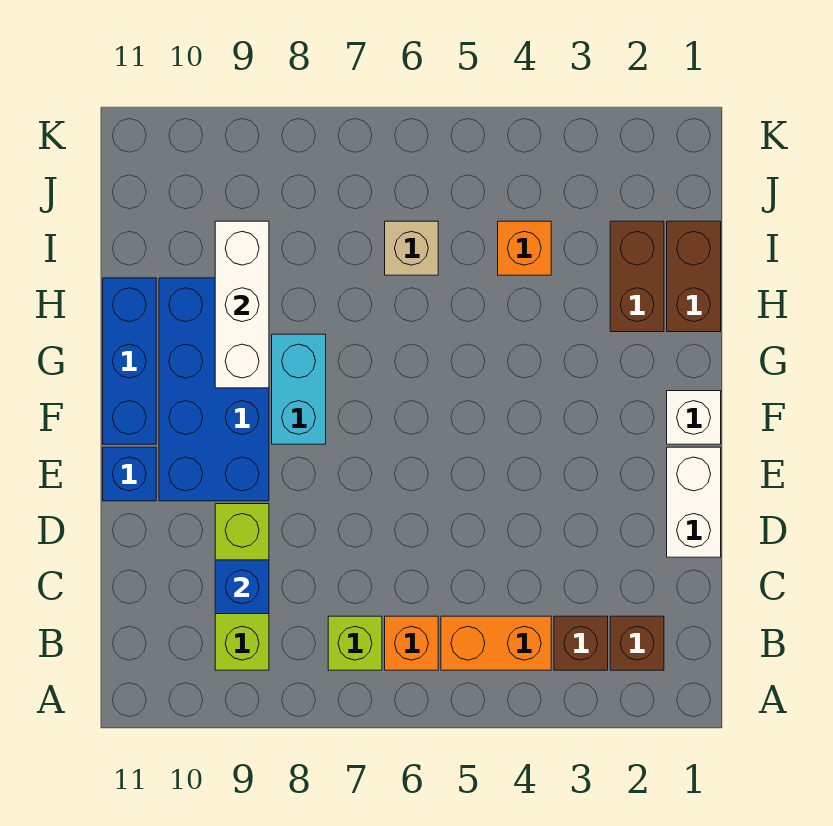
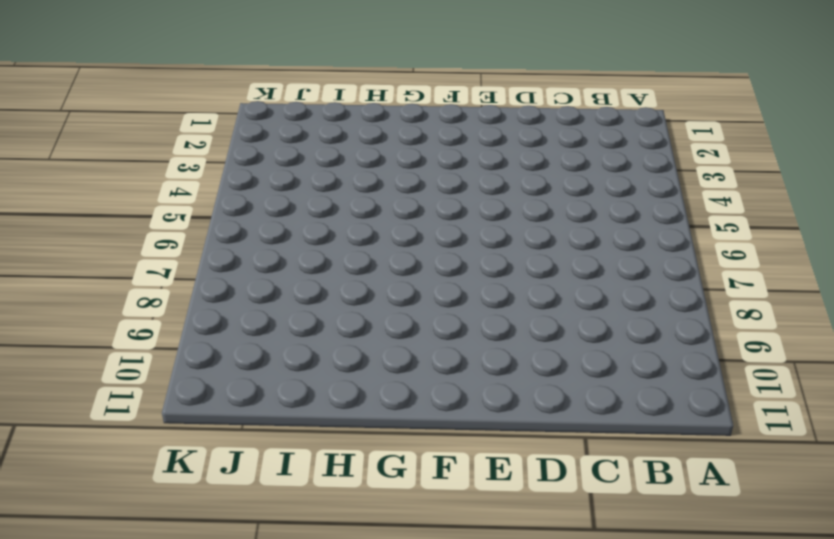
none -> brown brick B2 level 1
none -> brown brick B3 level 1
none -> orange brick B4:B5 level 1

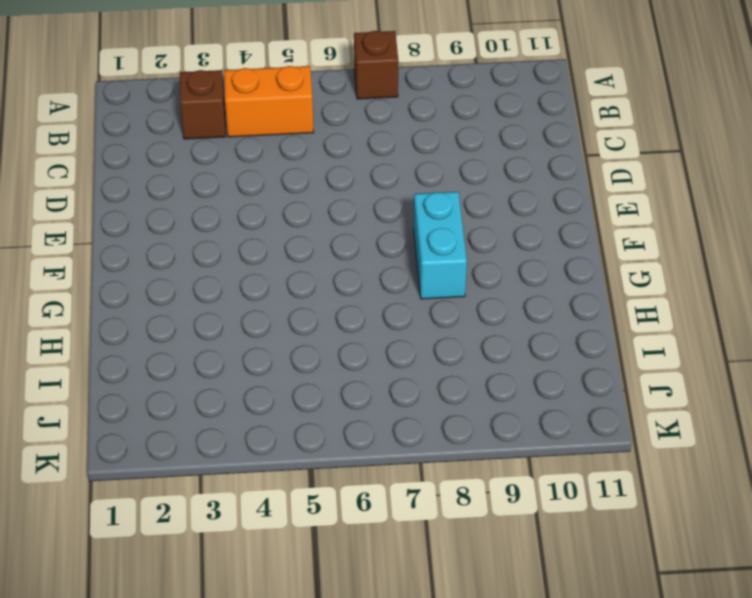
brown brick A7 level 1 -> brown brick B2 level 1
none -> orange brick B6 level 1
none -> lime brick B7 level 1
none -> lime brick B9:D9 level 1

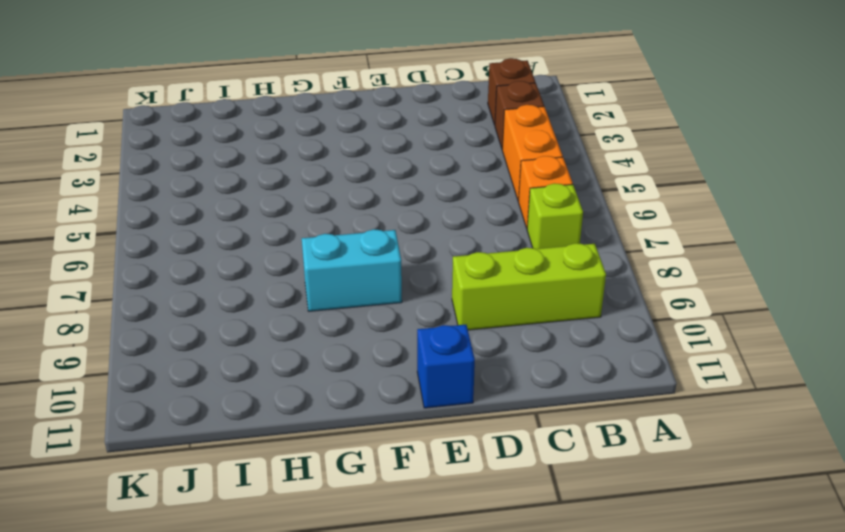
none -> white brick D1:E1 level 1
none -> blue brick E9:H10 level 1
none -> white brick F1 level 1

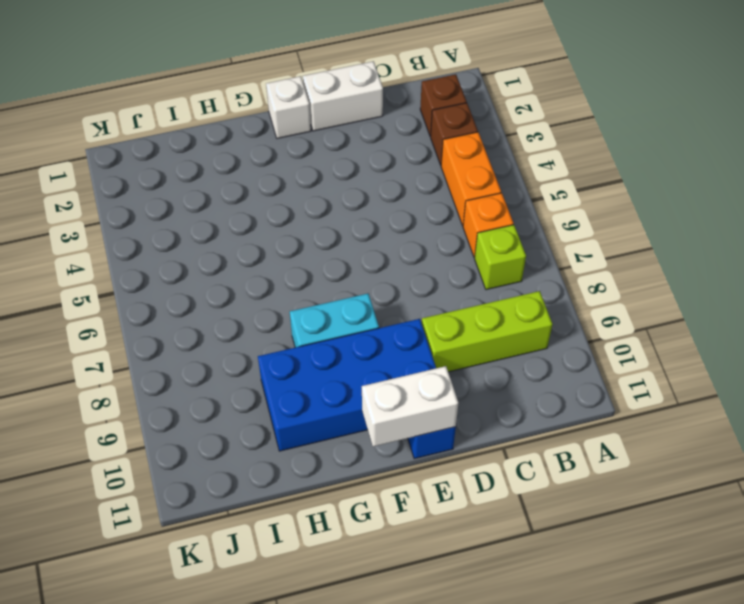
white brick E11:F11 level 2 -> none
none -> blue brick F11:H11 level 1
none -> brown brick H1:I1 level 1
none -> brown brick H2:I2 level 1

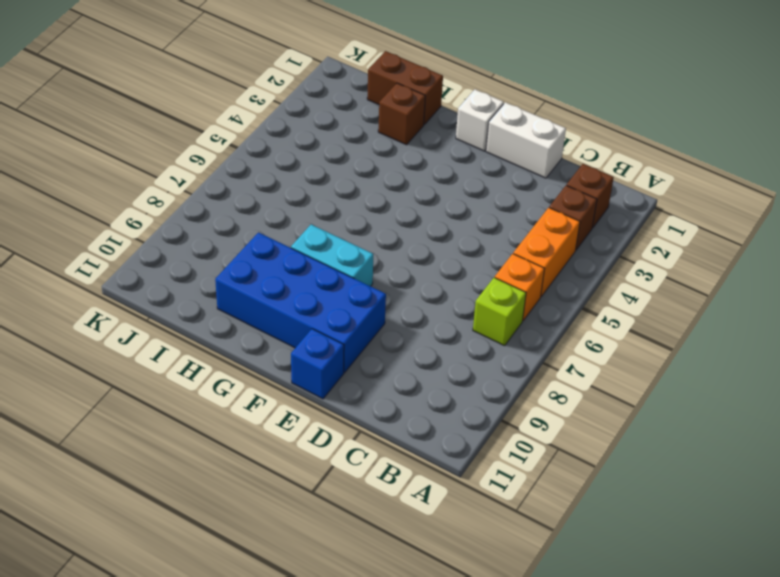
brown brick H2 level 1 -> brown brick H2:I2 level 1
none -> lime brick B9:D9 level 1
none -> blue brick F11:H11 level 1
none -> orange brick I4 level 1

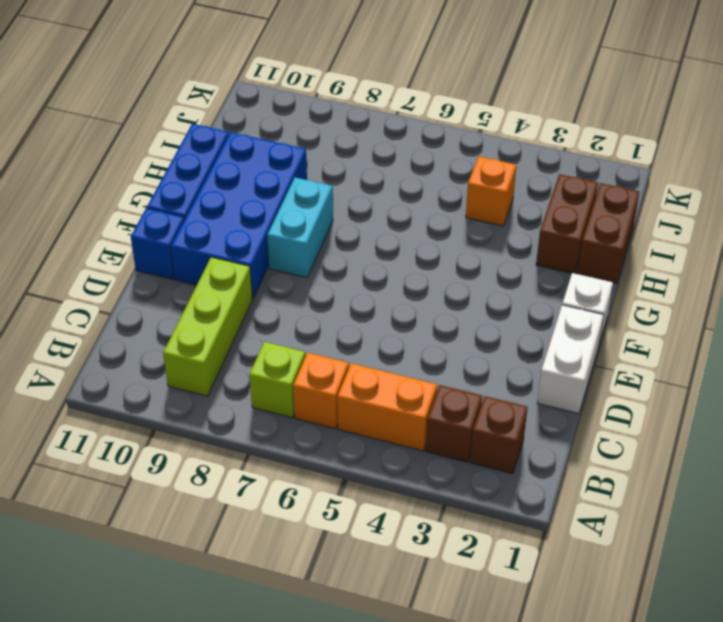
none -> tan brick I6 level 1
none -> blue brick C9 level 2
none -> white brick G9:I9 level 2

